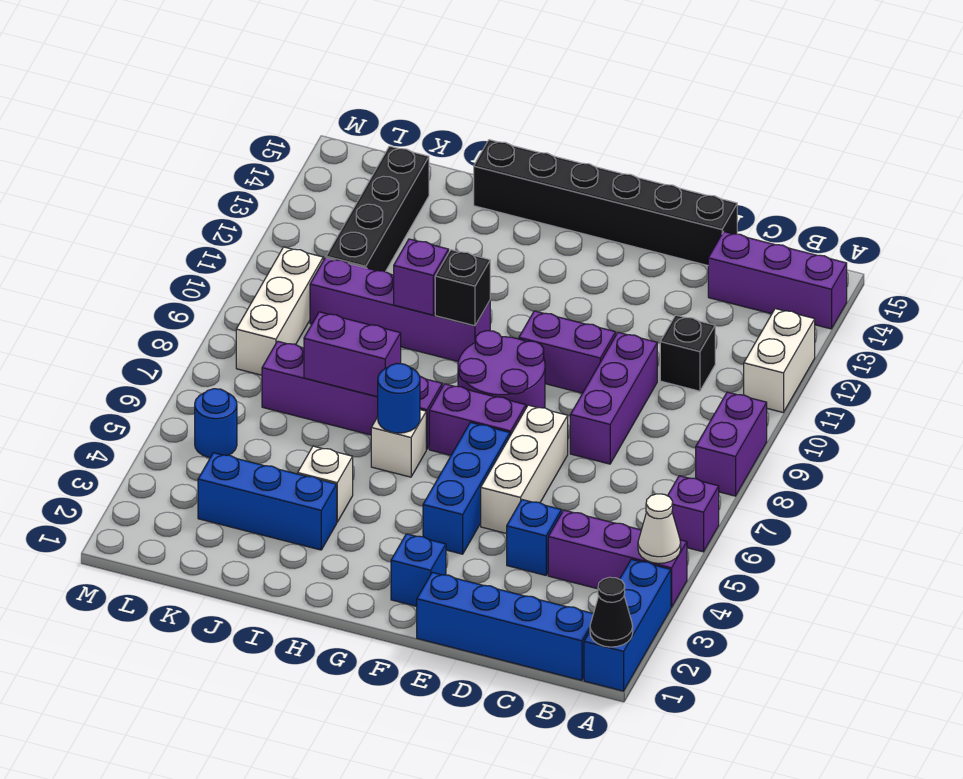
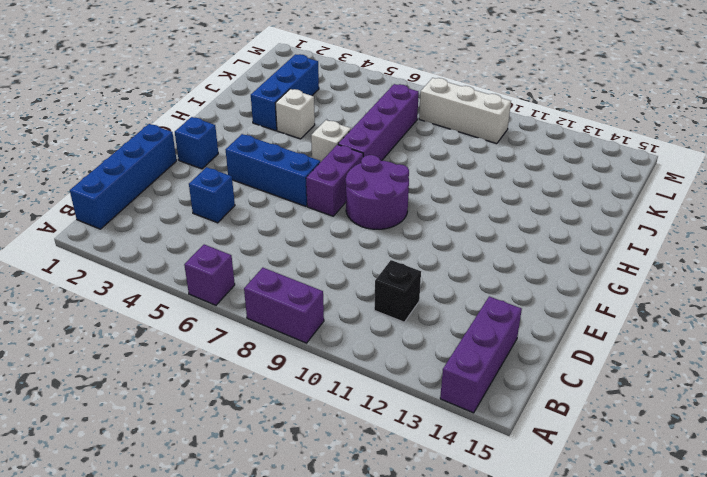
none -> blue brick A1:A3 level 1
none -> purple brick A4:C4 level 1
none -> white brick A11:A12 level 1
none -> purple brick D8:D10 level 1

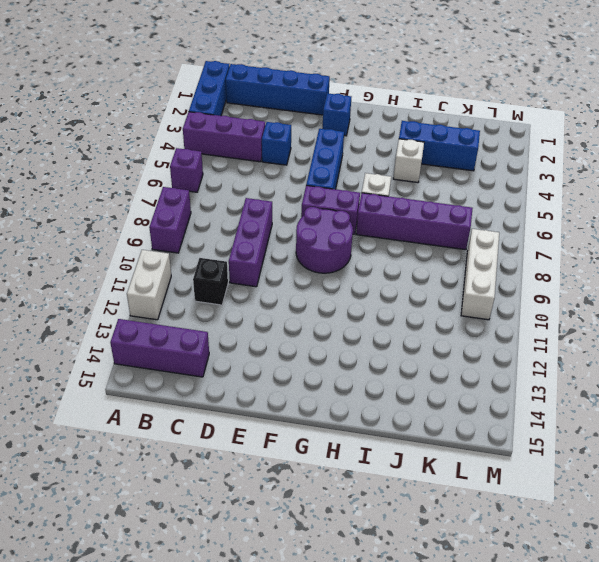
none -> black brick D15:I15 level 1
none -> white brick E5:E7 level 1
none -> purple brick E10:F10 level 1
none -> purple brick H10:K10 level 1

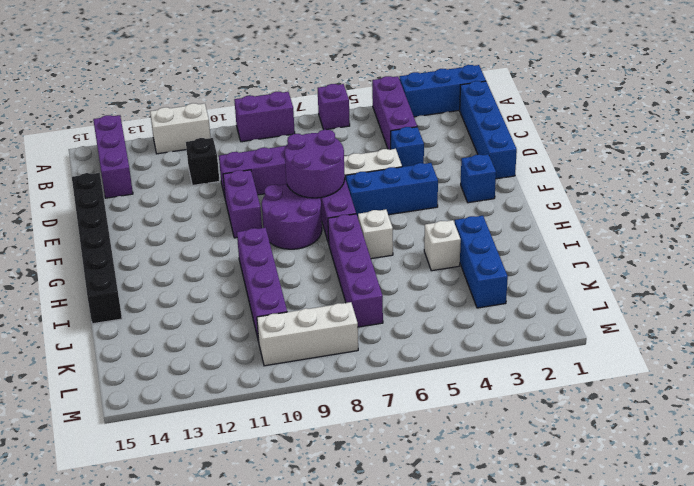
purple round brick E7:F8 level 2 -> none
none -> black brick K11:K14 level 1
none -> blue round brick L5 level 1
none -> black cone A1 level 2
none -> white cone A4 level 2

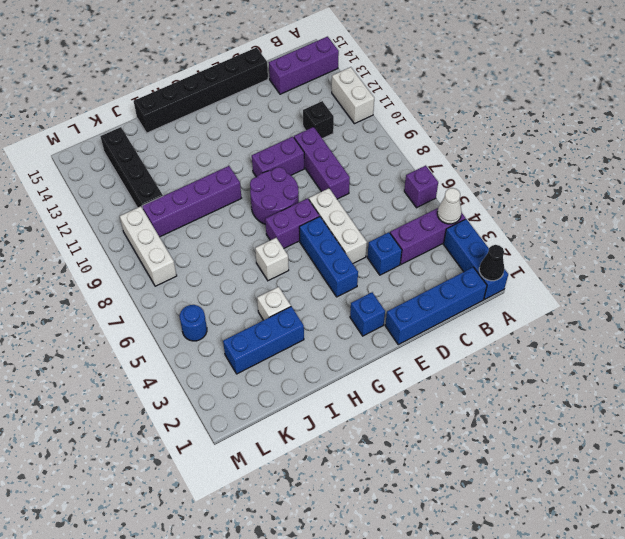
none -> purple brick A8:A9 level 1
none -> purple brick H7:K7 level 1
none -> blue round brick H6 level 2
none -> black brick H10 level 2

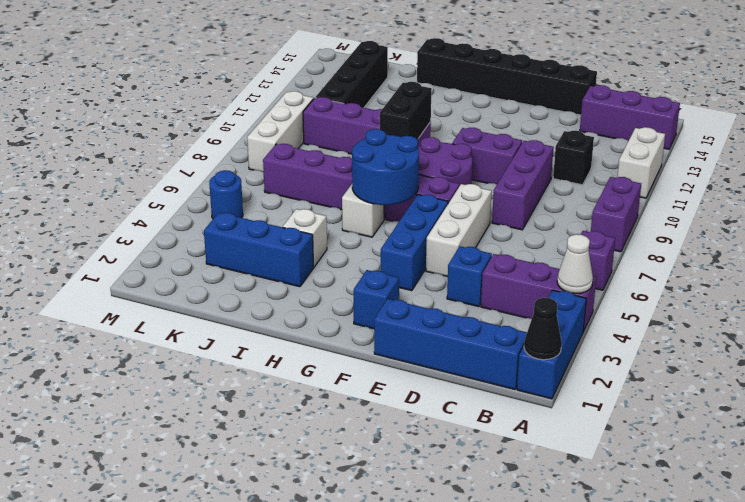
blue round brick G6:H7 level 2 -> blue round brick H6 level 2
black brick H9:H10 level 2 -> black brick H10 level 2
none -> purple brick I7:J7 level 2
none -> purple brick I10 level 2

